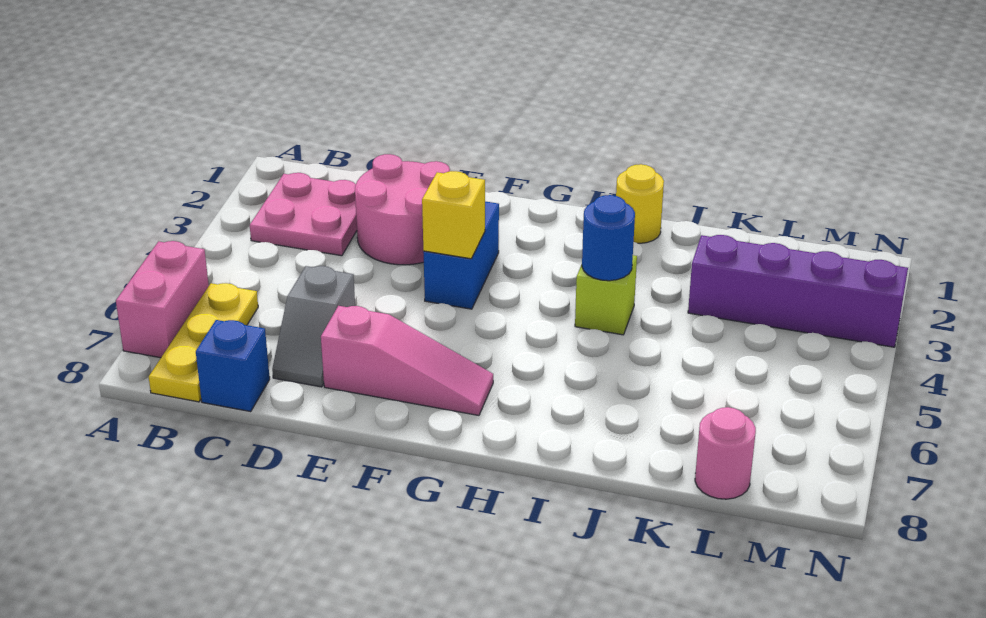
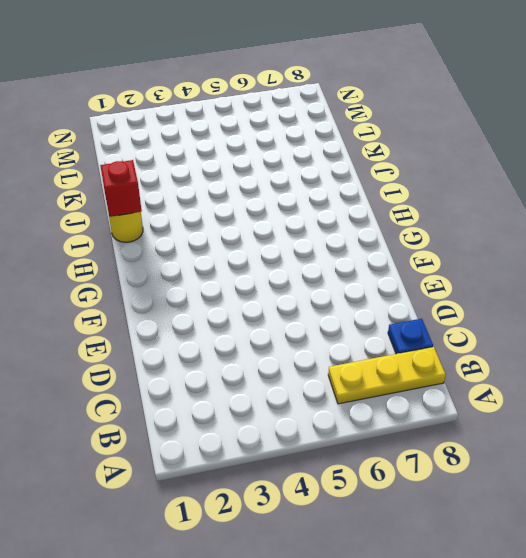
blue plate C8 level 1 -> blue brick C8 level 1
red brick I1 level 2 -> none
none -> pink brick A6:A7 level 1
none -> pink plate B2:C3 level 1
none -> pink round brick D2:E3 level 1

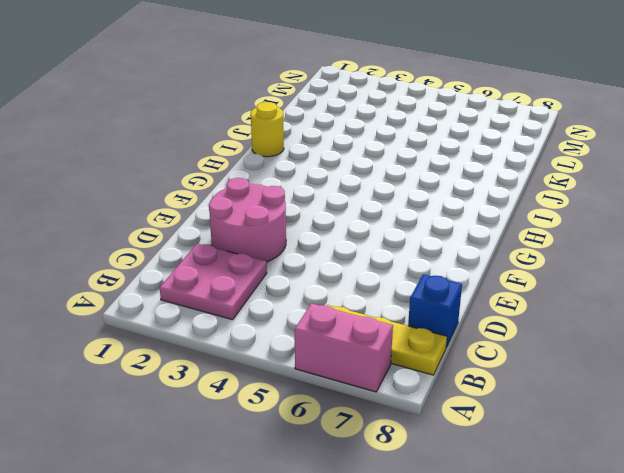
none -> grey slope D6:D7 level 1 top 6
none -> pink slope E7:G7 level 1 top E
none -> blue brick F3:F4 level 1

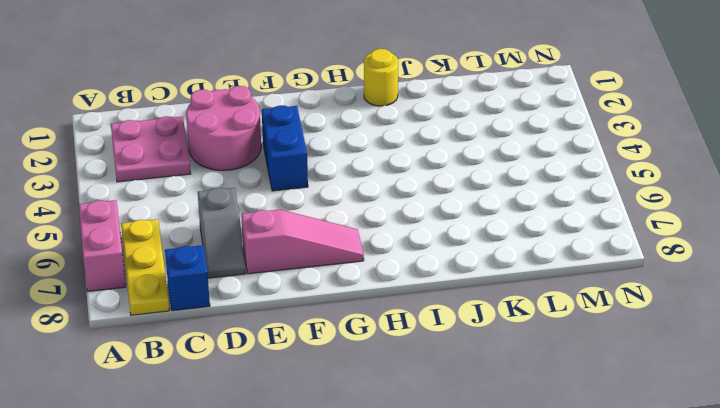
none -> lime brick I4 level 1
none -> purple brick K3:N3 level 1
none -> pink round brick L8 level 1

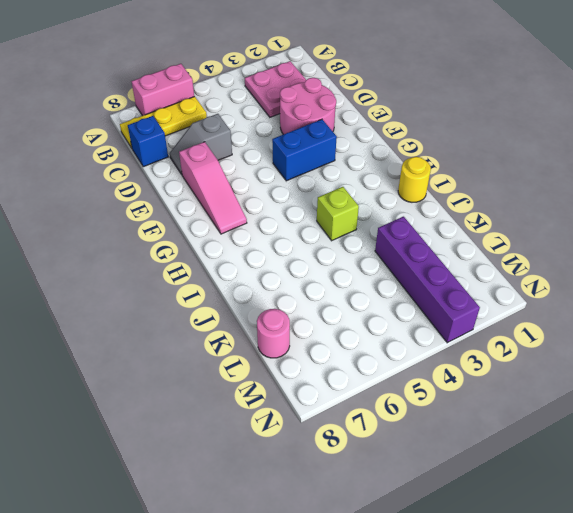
none -> yellow brick F4 level 2
none -> blue round brick I4 level 2

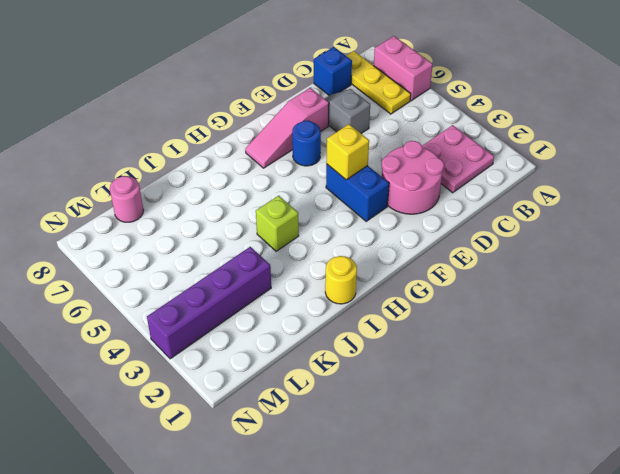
blue round brick F6 level 1 -> blue round brick I4 level 2

